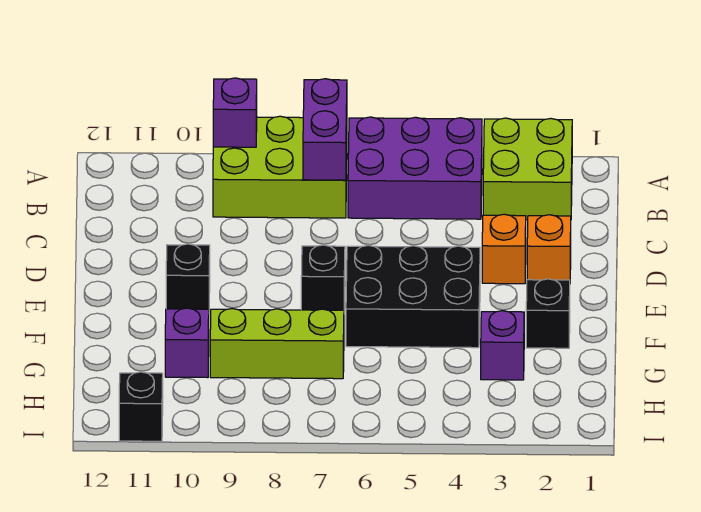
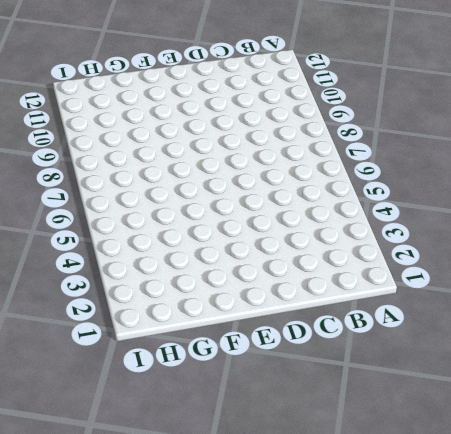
none -> lime brick A2:B3 level 1
none -> purple brick A4:B6 level 1
none -> lime brick A7:B9 level 1

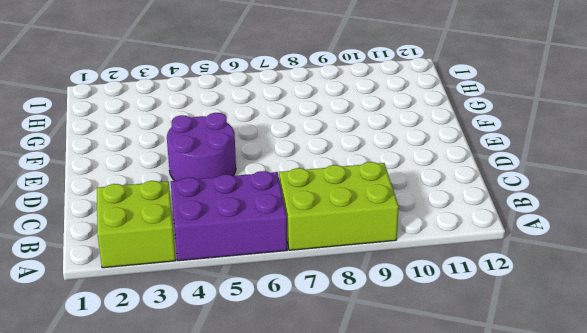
purple round brick D4:E5 level 1 -> black brick E4:F6 level 1
none -> orange brick D2 level 1
none -> orange brick D3 level 1
none -> black brick E7 level 1

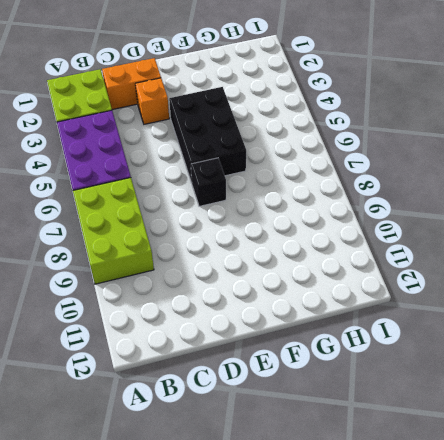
orange brick C2:D2 level 1 -> orange brick D2 level 1
none -> black brick E10 level 1
none -> black brick F2 level 1
none -> purple brick G3 level 1

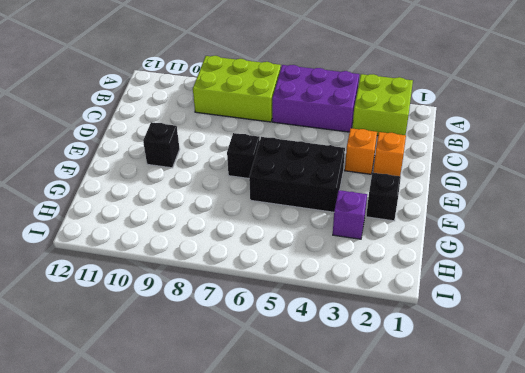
none -> lime brick G7:G9 level 1
none -> purple brick G10 level 1
none -> black brick I11 level 1

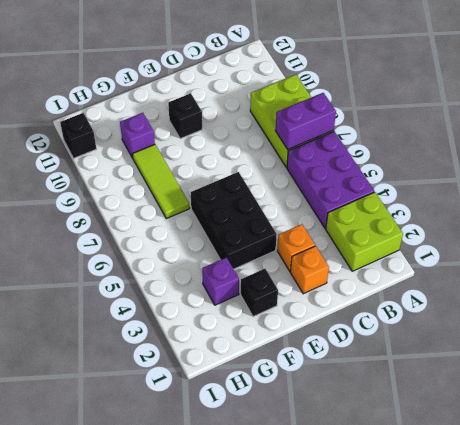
lime tile G7:G9 level 1 -> lime brick G7:G9 level 1
none -> black brick E7 level 1
none -> purple brick A9 level 2

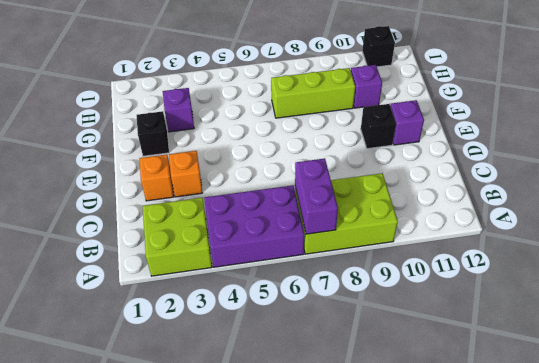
purple brick E11 level 1 -> purple brick A9 level 2
none -> black brick E4:F6 level 1
none -> black brick E7 level 1

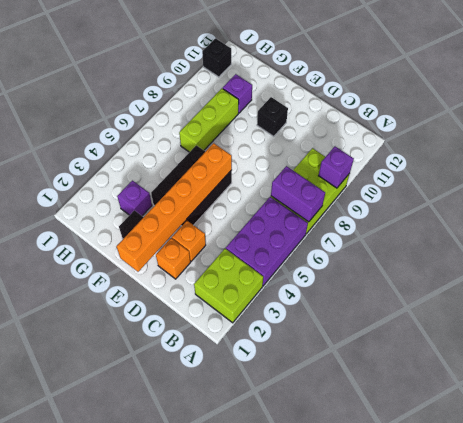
orange brick E1:E6 level 2 -> none
none -> black brick E7 level 1

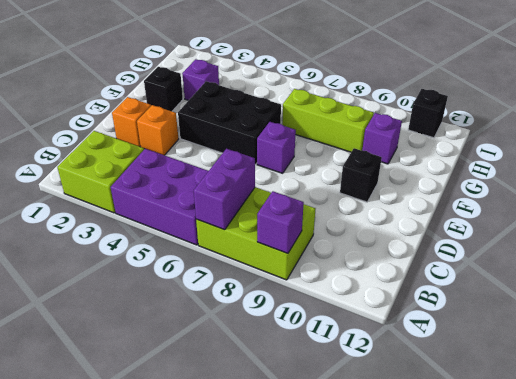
purple brick E7 level 1 -> black brick E7 level 1

